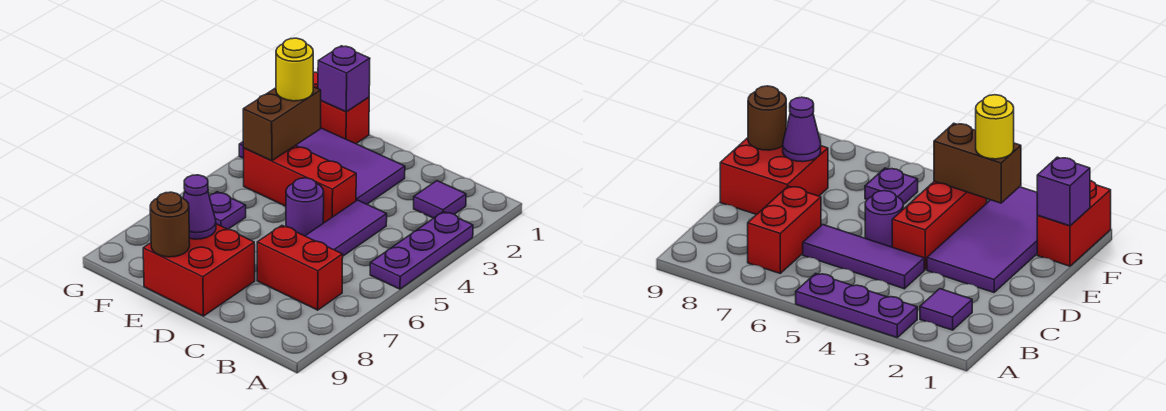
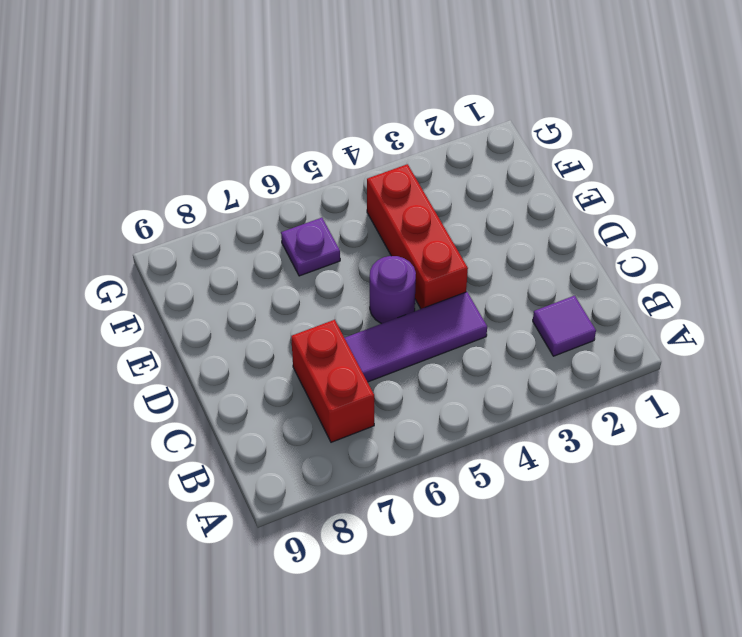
none -> purple plate A3:A5 level 1
none -> purple tile D2:G3 level 1
none -> red brick D8:E9 level 1

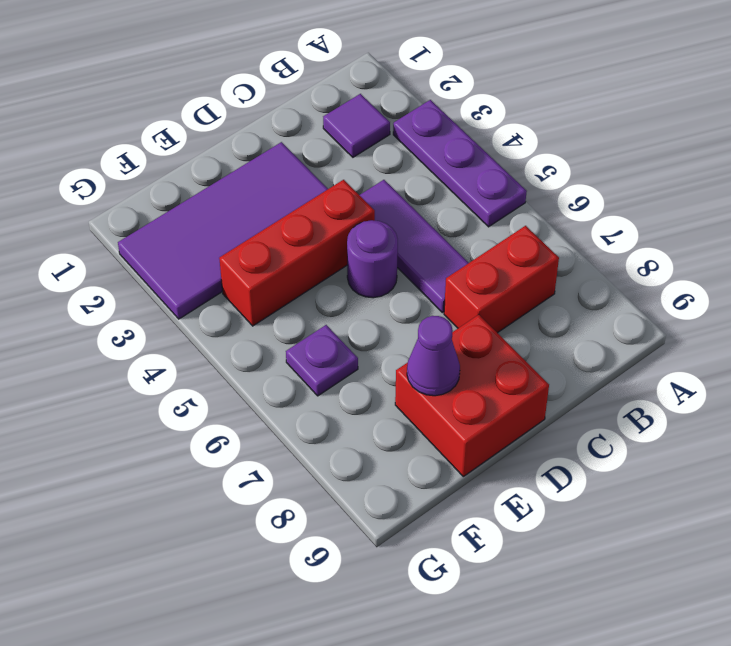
none -> red brick F1:G1 level 1
none -> brown round brick E9 level 2
none -> purple brick F1 level 2

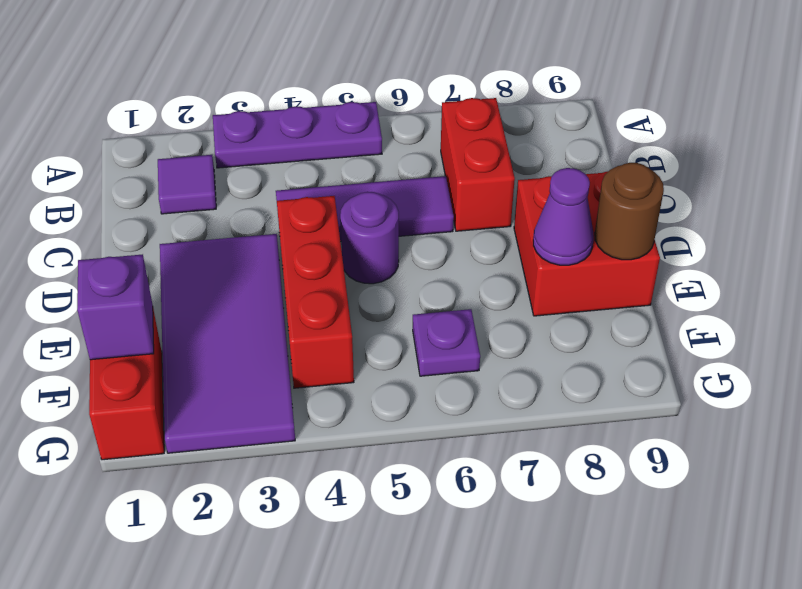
none -> brown brick F3:F4 level 2
none -> yellow round brick F3 level 3

